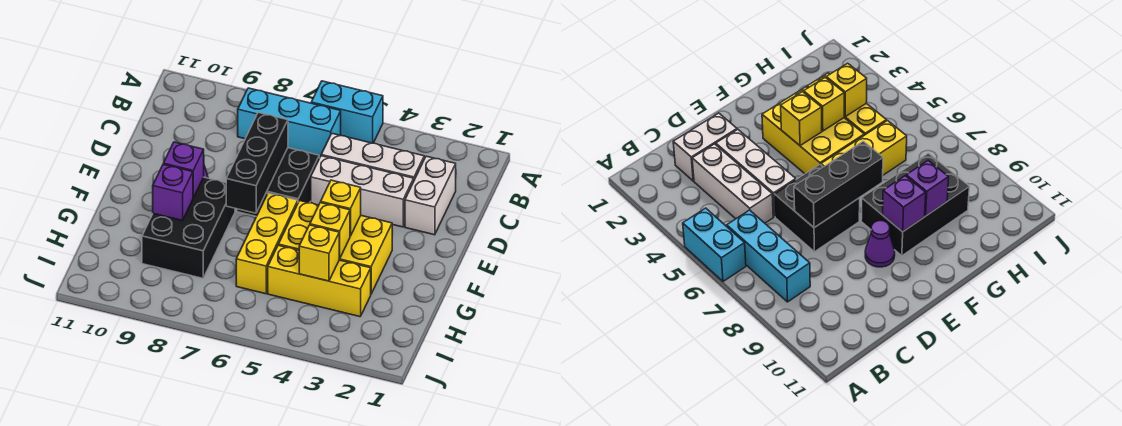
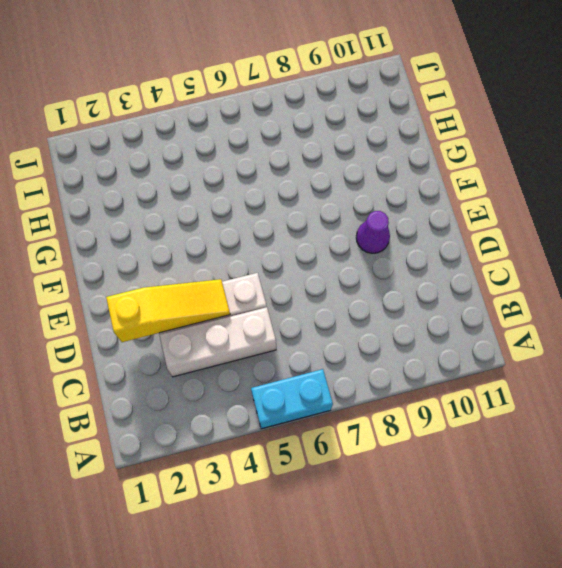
yellow slope D2:D4 level 2 top 2 -> none
none -> cyan brick B6:B8 level 1
none -> white brick C2:D2 level 1
none -> black brick D6:E7 level 1

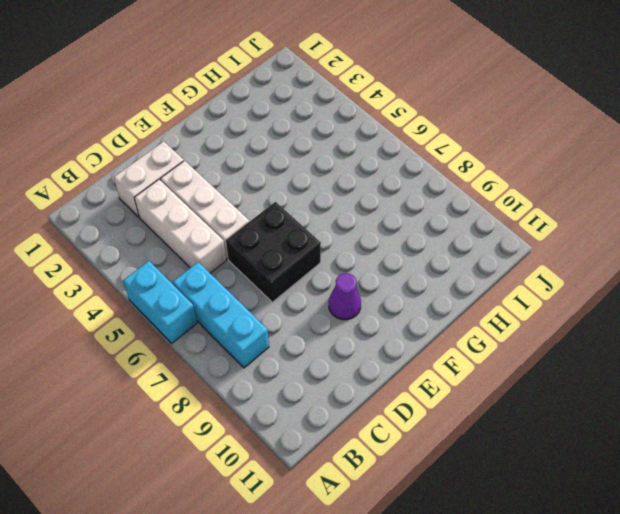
none -> yellow brick F3:G5 level 1
none -> yellow brick F6:H6 level 1
none -> black brick F8:H9 level 1

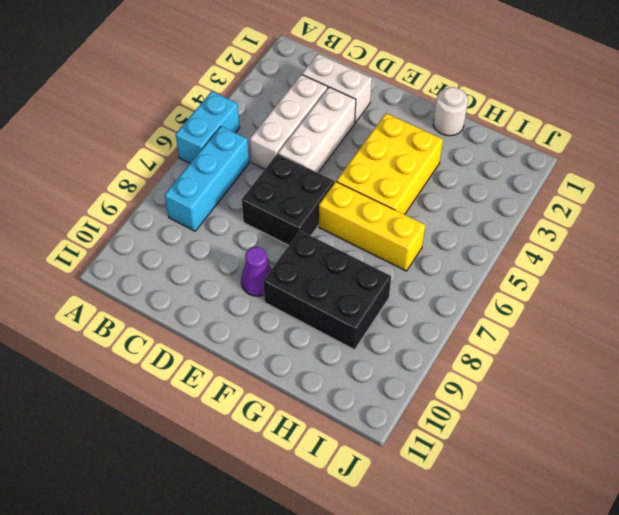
white round brick G1 level 1 -> none
none -> yellow brick H3:H5 level 1
none -> black brick D7:F7 level 2
none -> yellow brick F4 level 2

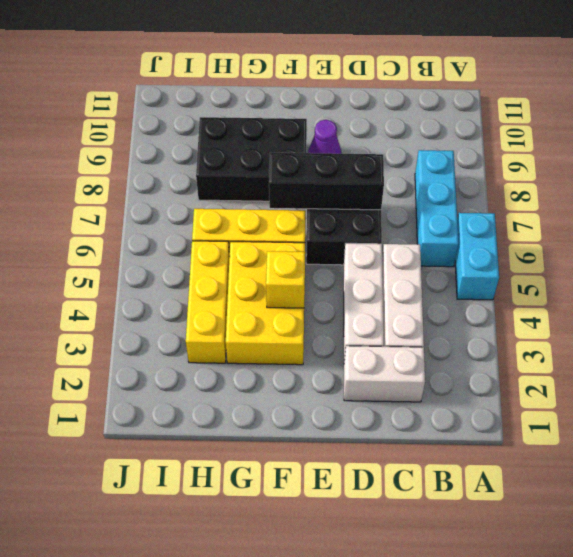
none -> purple brick F9 level 2
none -> yellow brick G4 level 2
none -> purple brick G9 level 2

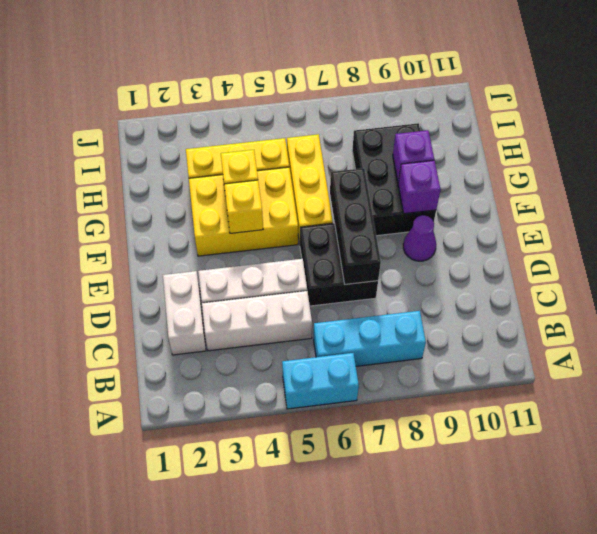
none -> yellow brick H4 level 2

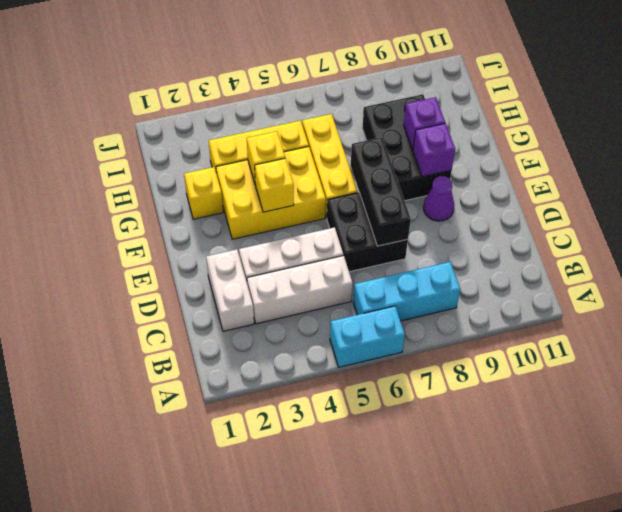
yellow brick G2 level 1 -> yellow brick H4 level 2

